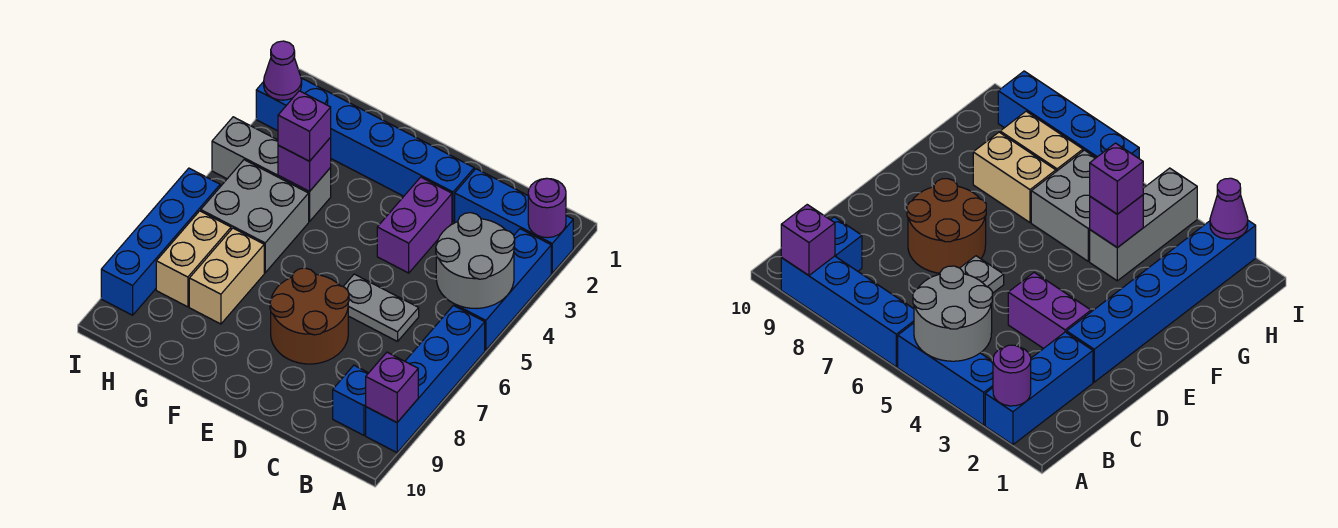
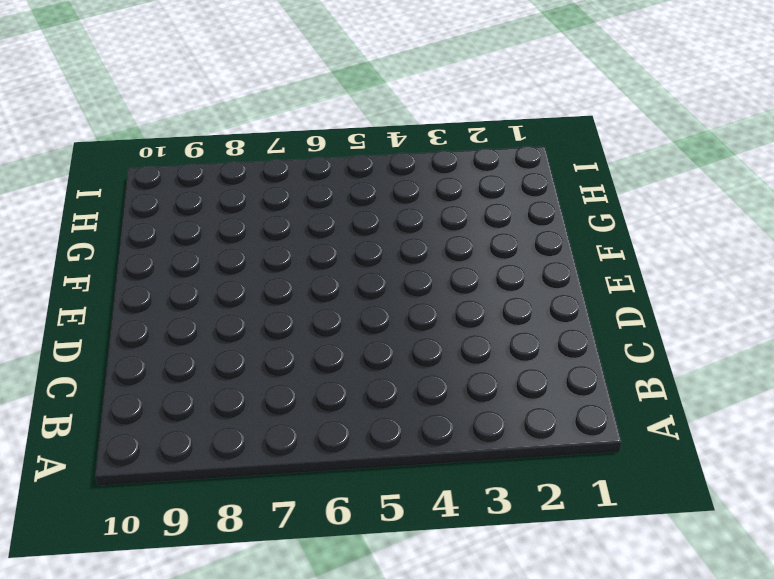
none -> blue brick A2:C2 level 1
none -> blue brick A3:A5 level 1
none -> blue brick A6:A9 level 1

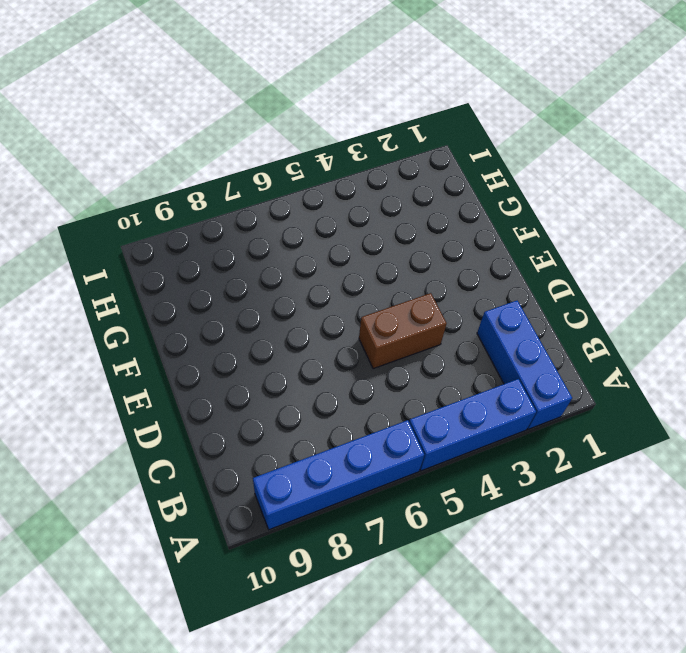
brown brick D4:D5 level 1 -> purple brick D3:D4 level 1
none -> blue brick B9 level 1
none -> grey plate C6:D6 level 1
none -> blue brick D2:I2 level 1

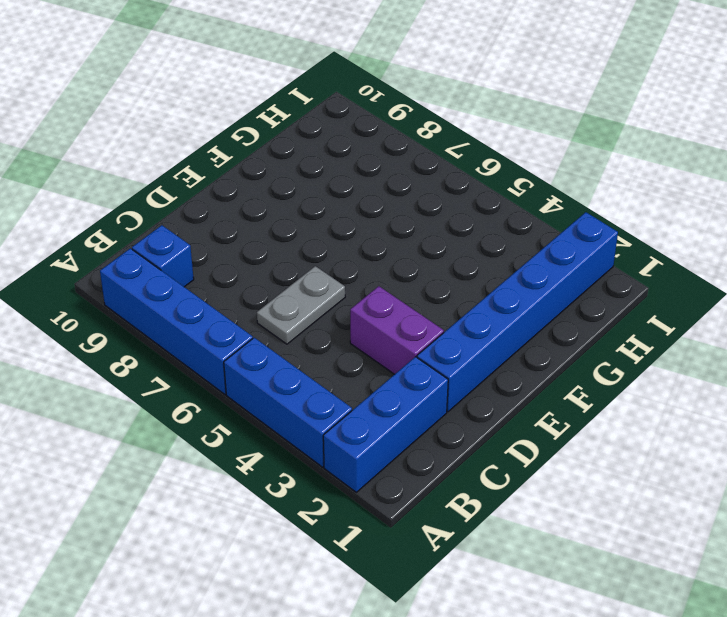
none -> brown round brick D7:E8 level 1
none -> grey brick G4:I4 level 1
none -> grey brick G5:H6 level 1

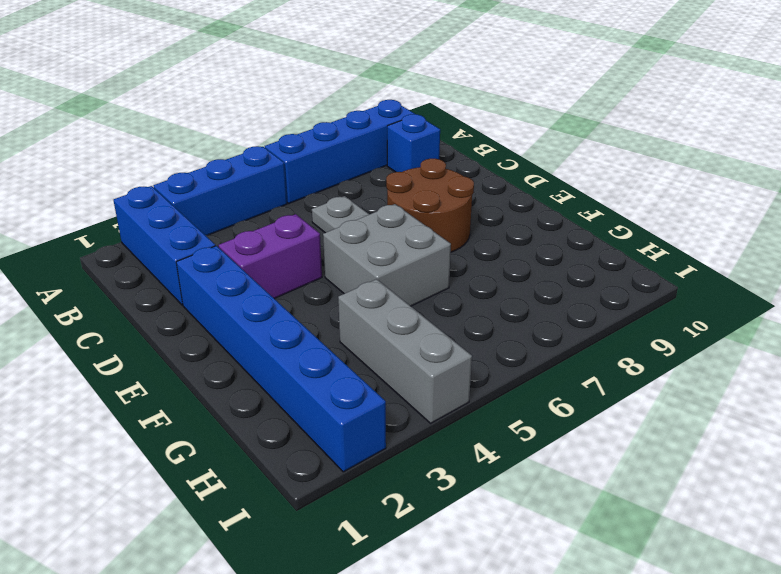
grey brick E5:F6 level 1 -> grey brick G5:H6 level 1
none -> tan brick G7:G8 level 1
none -> tan brick H7:H8 level 1
none -> blue brick I6:I9 level 1

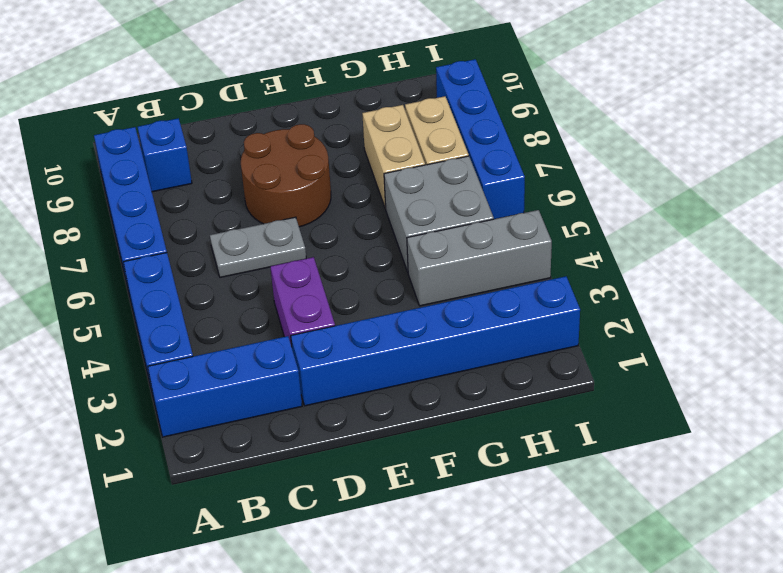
none -> purple round brick A2 level 2
none -> grey round brick A4:B5 level 2
none -> purple brick A9 level 2

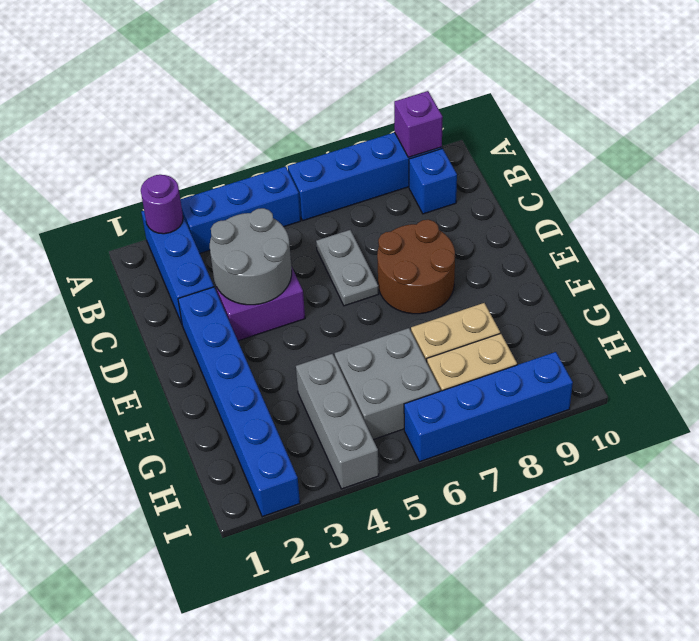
grey round brick C3:D4 level 2 -> grey round brick A4:B5 level 2
none -> purple brick G4 level 2
none -> purple cone I2 level 2
none -> purple brick G4 level 3

